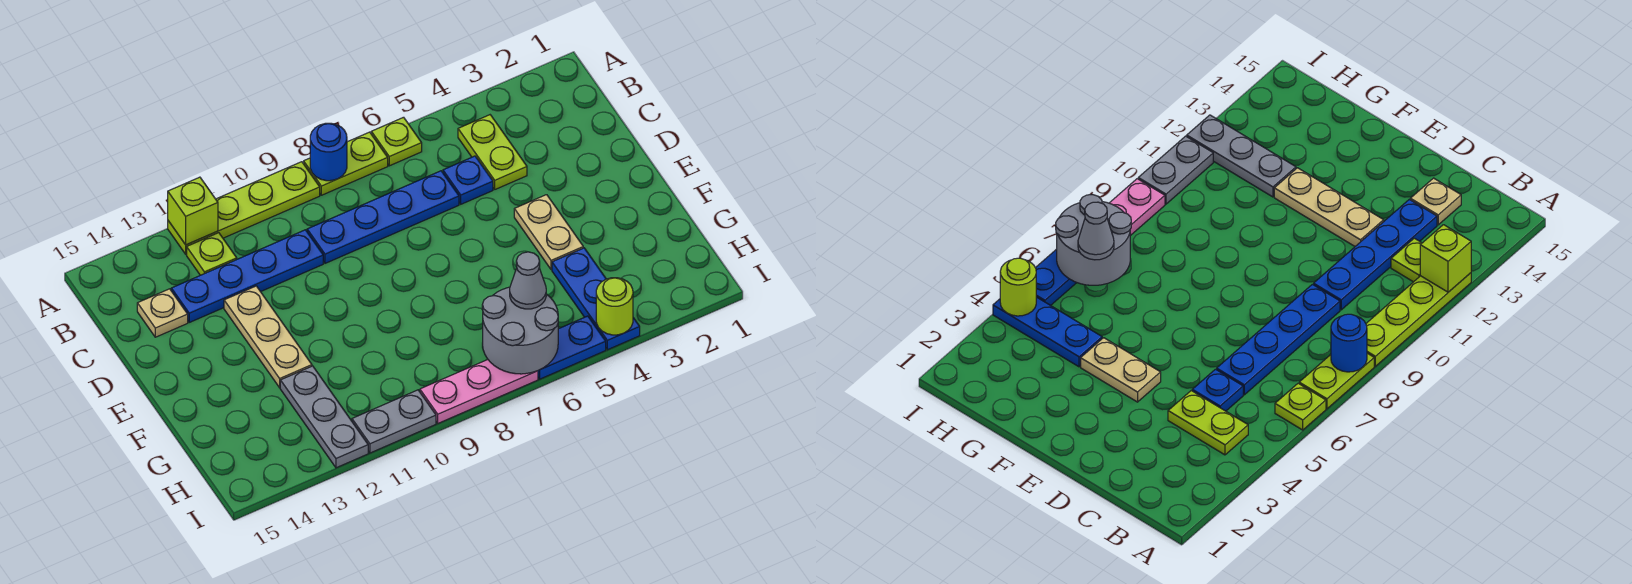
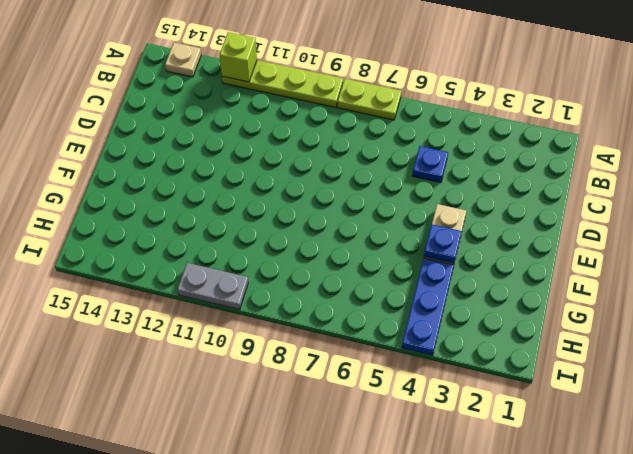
tan plate A14 level 1 -> tan plate C14 level 1
blue plate F4 level 2 -> none
none -> lime plate A6 level 1
none -> lime plate B4:C4 level 1
none -> lime plate B12 level 1

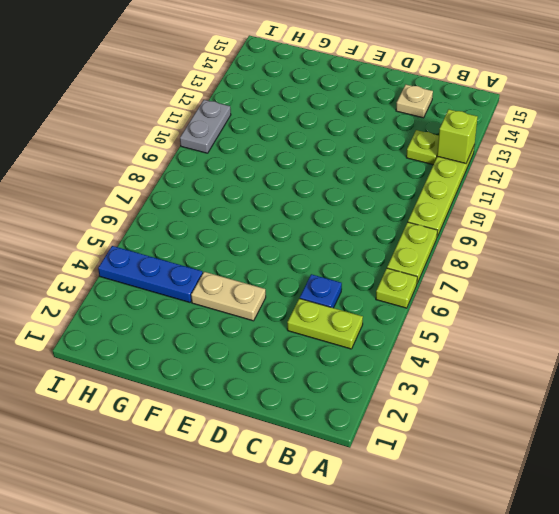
none -> blue plate C6:C9 level 1
none -> blue plate C10:C13 level 1
none -> tan plate D12:F12 level 1

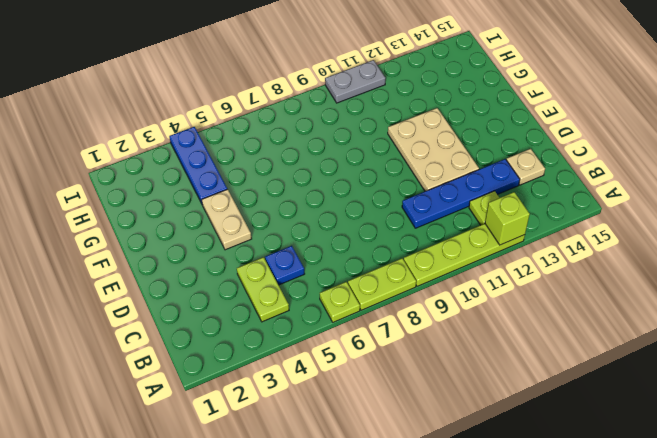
tan plate D11:F12 level 1 -> tan plate D12:F12 level 1
none -> blue plate C6:C9 level 1
none -> grey plate G12:I12 level 1
none -> blue plate I5:I6 level 1

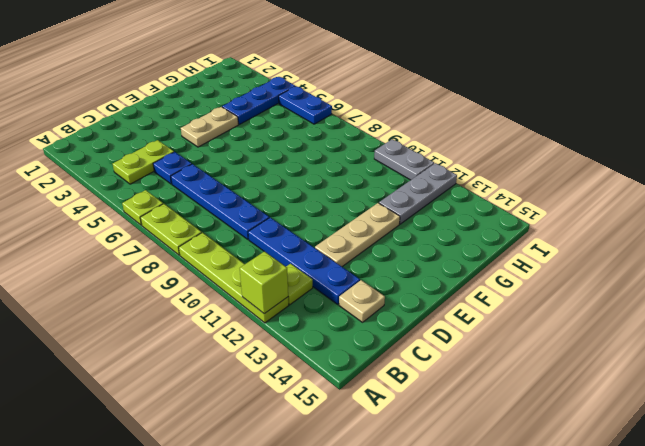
none -> pink plate I7:I9 level 1
none -> blue round brick A8 level 2
none -> grey round brick H6:I7 level 2

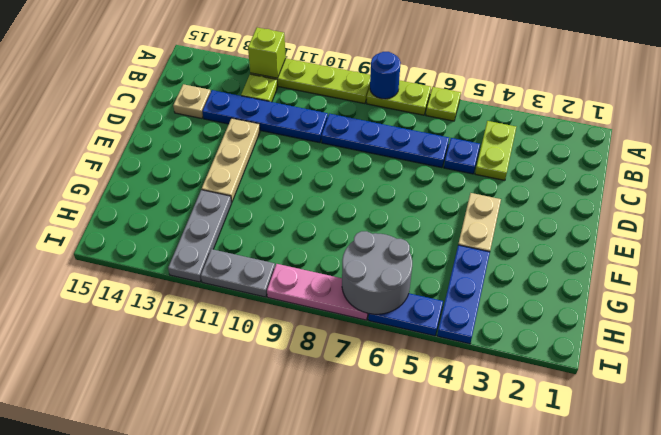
none -> lime round brick I4 level 2
none -> grey cone H6 level 3

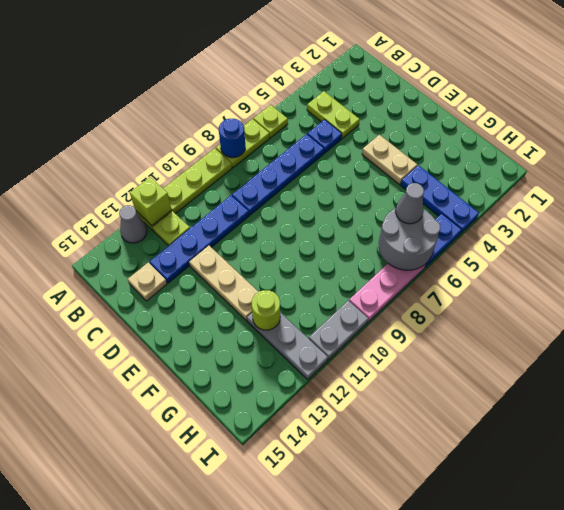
grey cone A13 level 1 -> none
lime round brick G12 level 2 -> lime round brick I4 level 2

